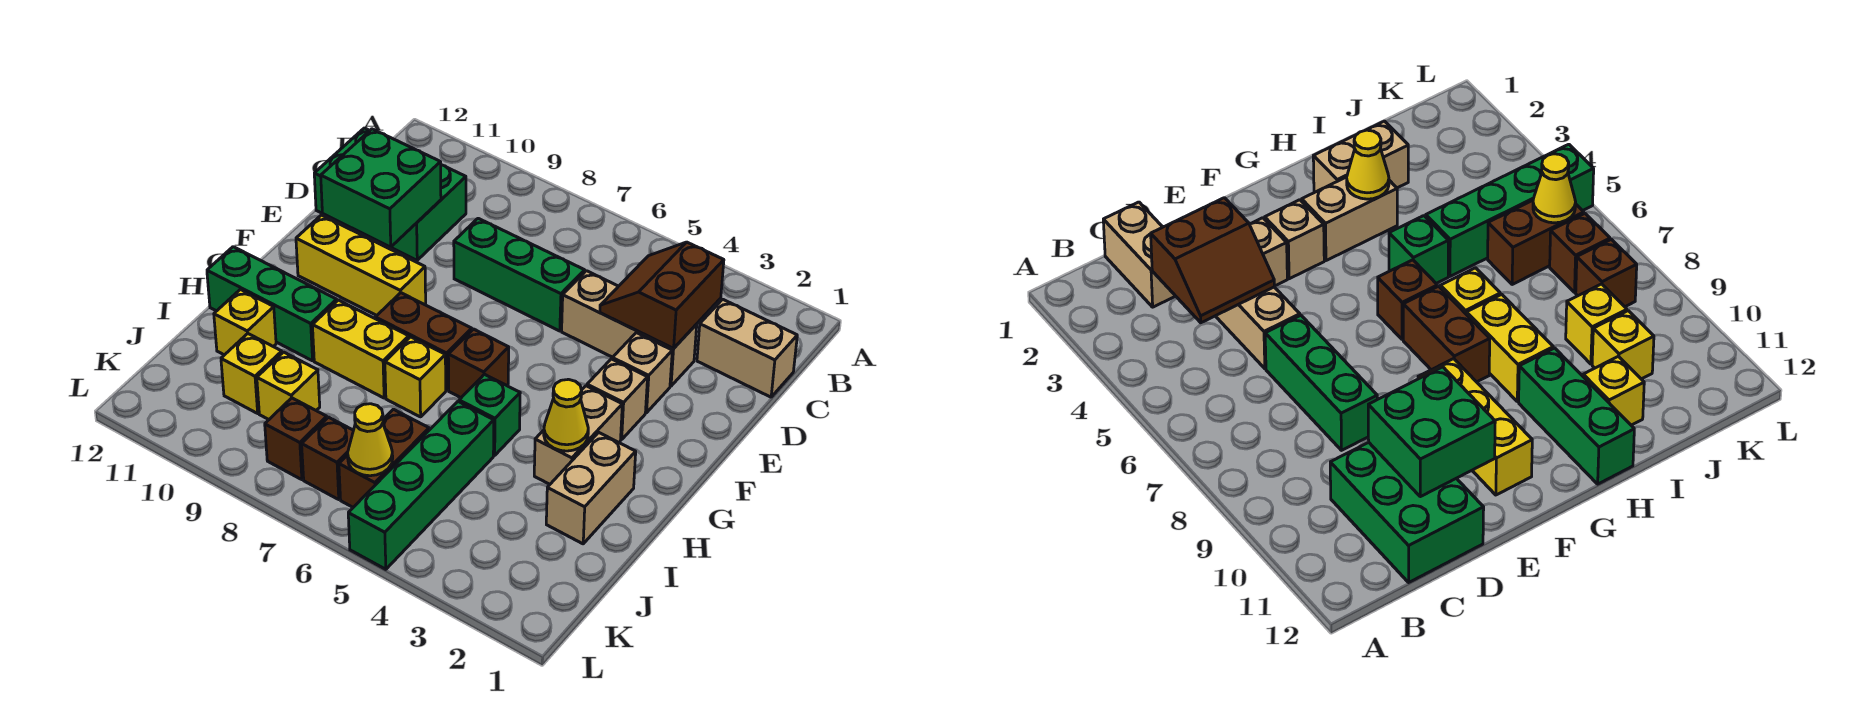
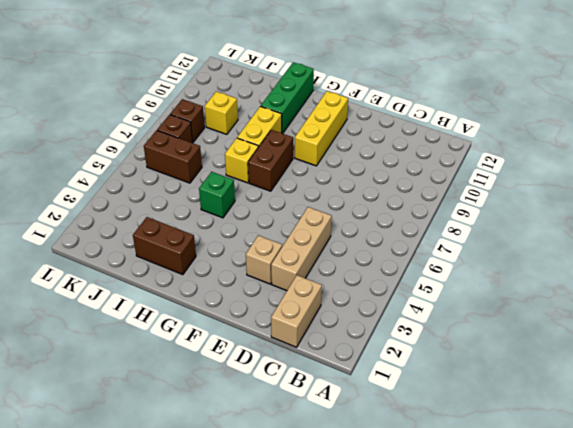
brown brick H2:I2 level 1 -> tan brick H2:I2 level 1
none -> green brick C10:D12 level 1
none -> green brick D6:D8 level 1
none -> tan brick F3 level 1

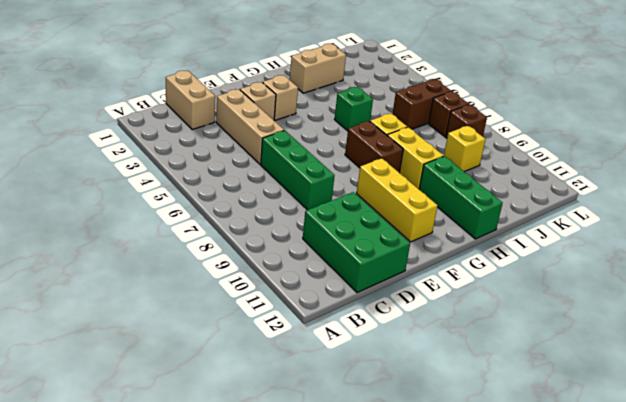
none -> tan brick G3:H3 level 1
none -> brown brick G6 level 1
none -> green brick I5:L5 level 1

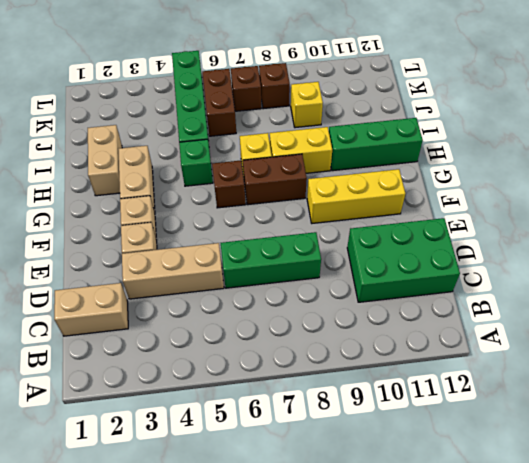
none -> yellow brick I11 level 1
none -> yellow brick J10 level 1
none -> brown slope C3:D4 level 2 top 3

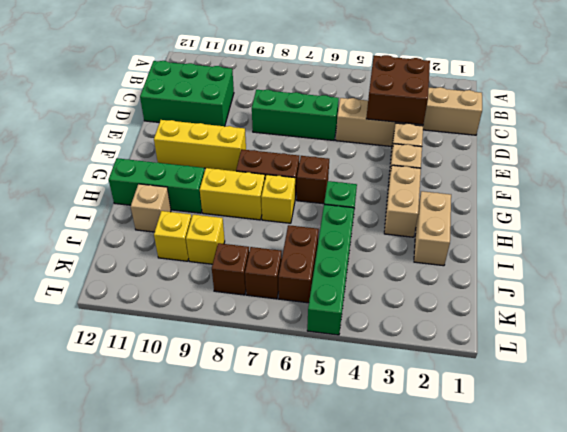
brown brick C3:D4 level 2 -> brown slope C3:D4 level 2 top 3
tan brick I11 level 1 -> yellow brick I11 level 1
none -> green brick D10:E11 level 2
none -> yellow cone H3 level 2
none -> yellow cone K6 level 2

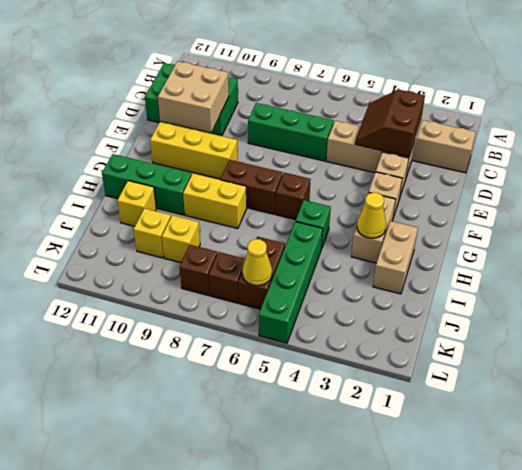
tan brick D10:E11 level 2 -> green brick D10:E11 level 2
none -> yellow brick H7 level 1

